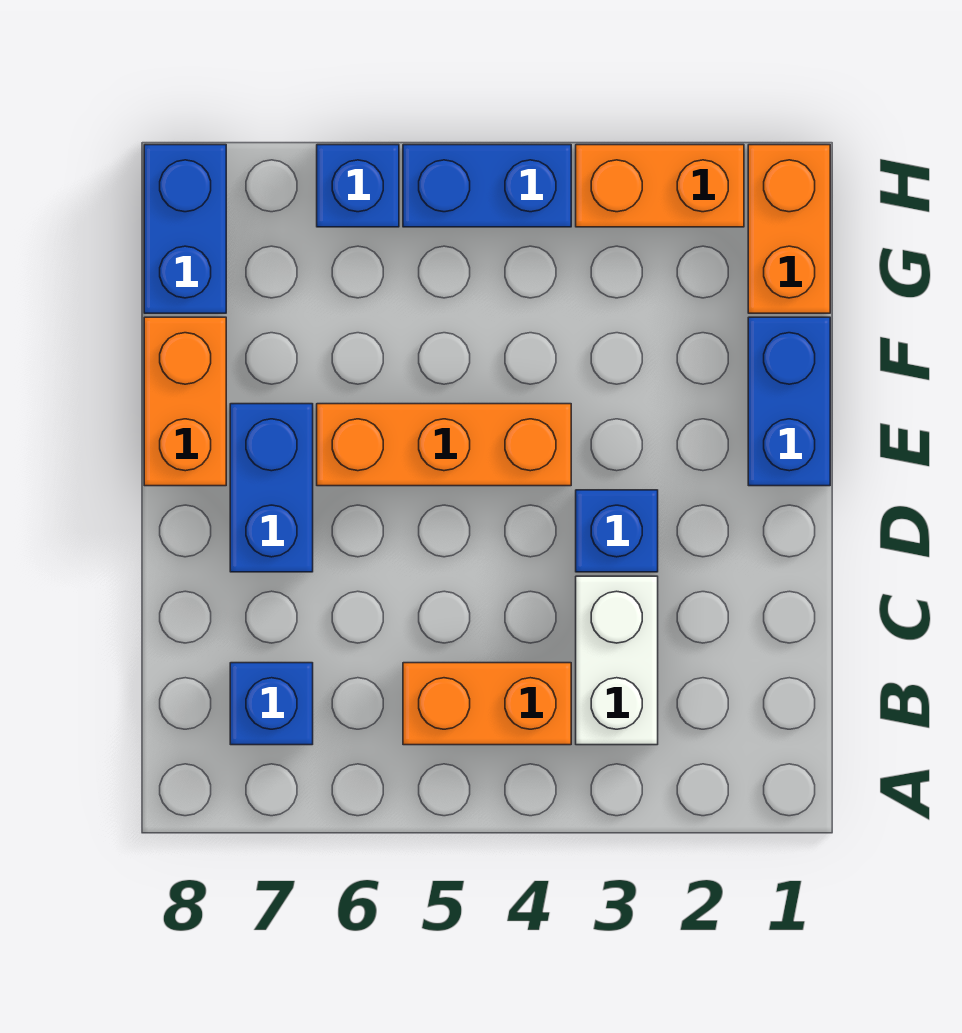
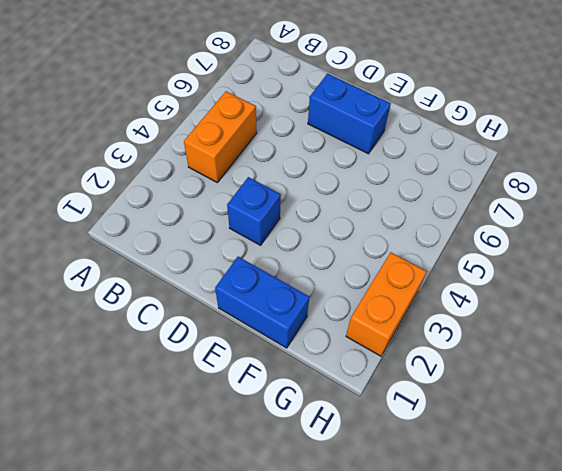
none -> white brick B3:C3 level 1
none -> blue brick B7 level 1
none -> orange brick E4:E6 level 1

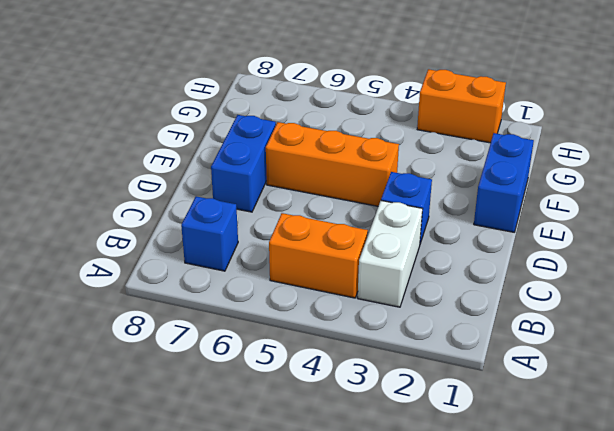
none -> orange brick E8:F8 level 1
none -> orange brick G1:H1 level 1
none -> blue brick G8:H8 level 1

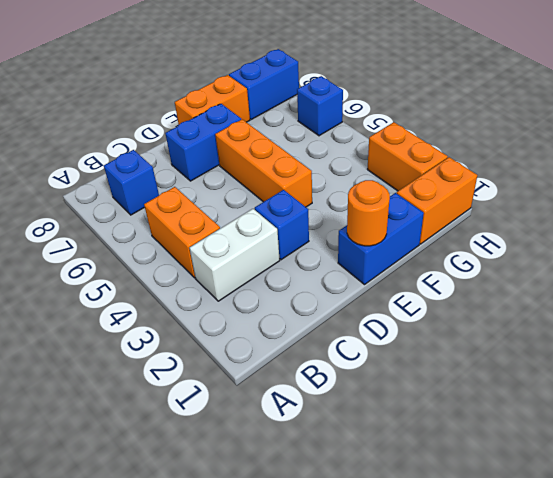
orange round brick E1 level 2 -> none
none -> blue brick H4:H5 level 1

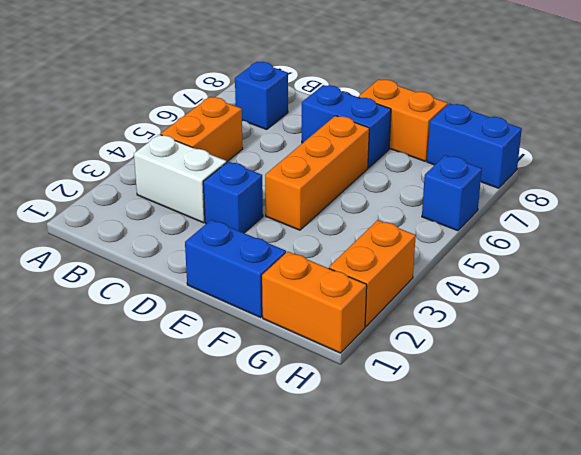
none -> blue brick H4:H5 level 1

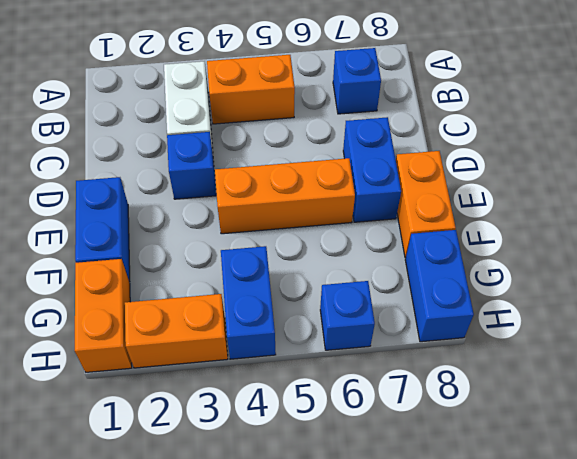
blue brick G4:H4 level 1 -> blue brick H4:H5 level 1

